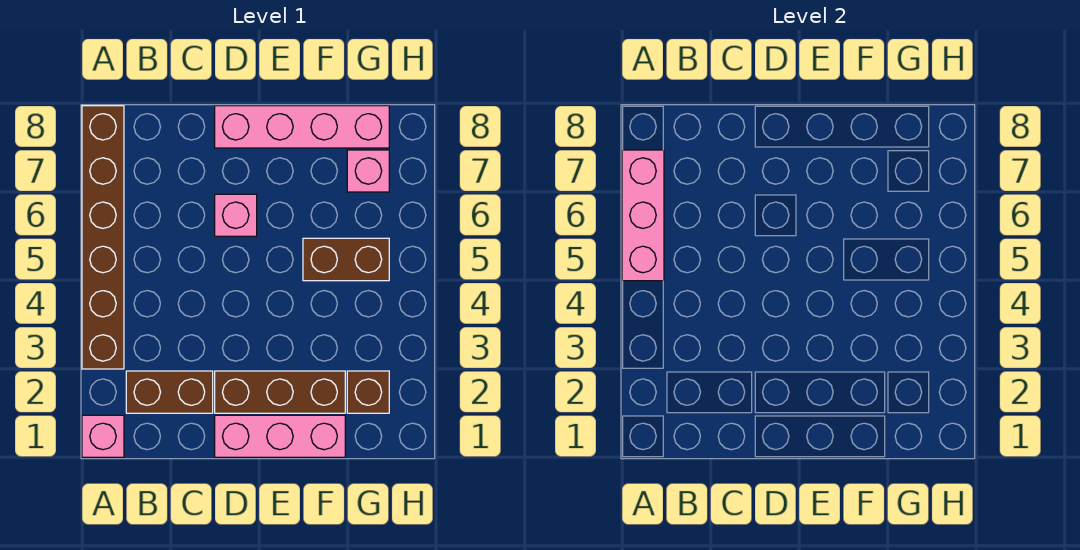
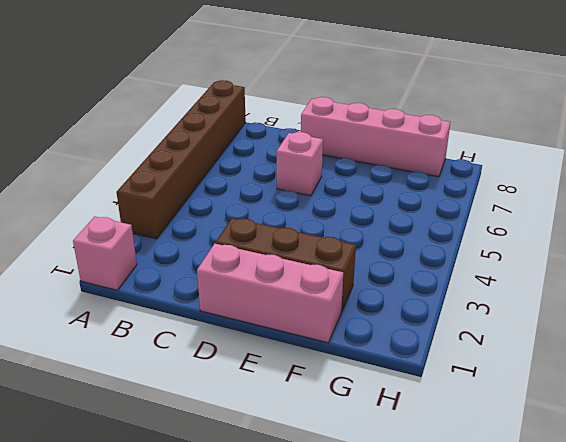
none -> brown brick B2:C2 level 1
none -> brown brick F5:G5 level 1

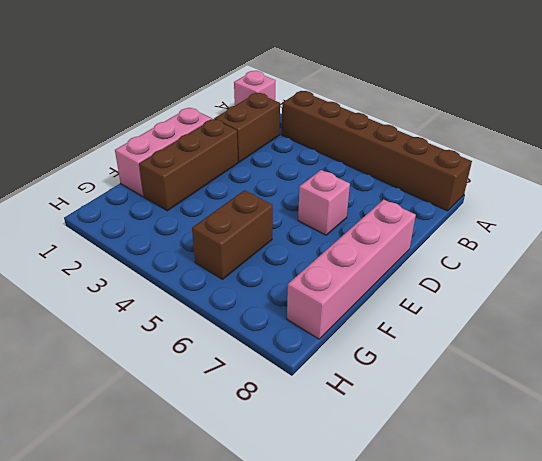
none -> brown brick G2 level 1
none -> pink brick G7 level 1

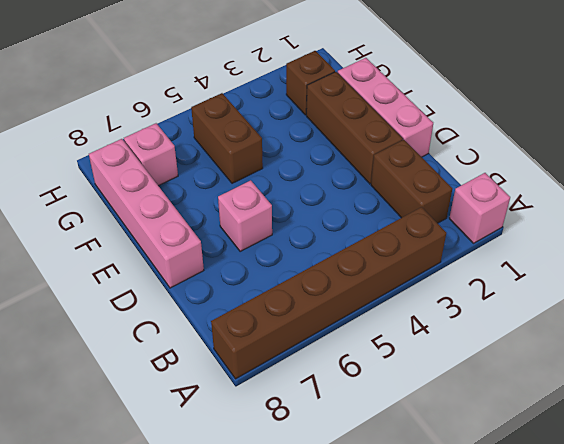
none -> pink brick A5:A7 level 2

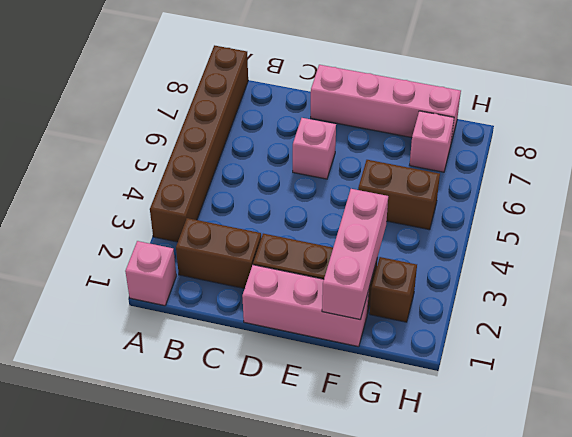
pink brick F1:F3 level 2 -> pink brick A5:A7 level 2

